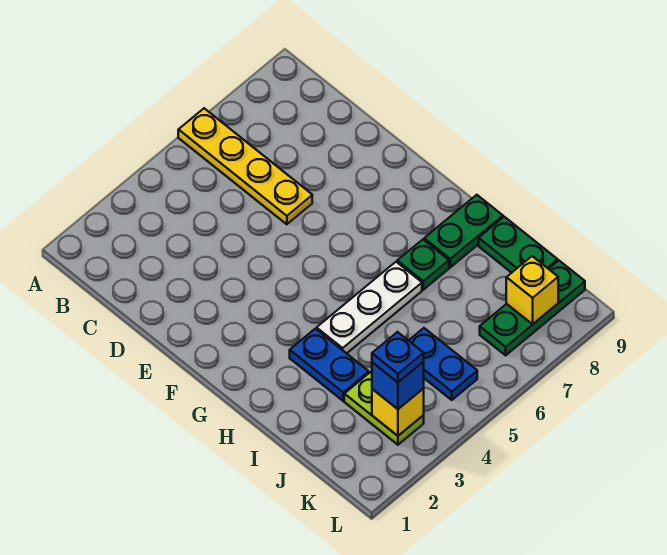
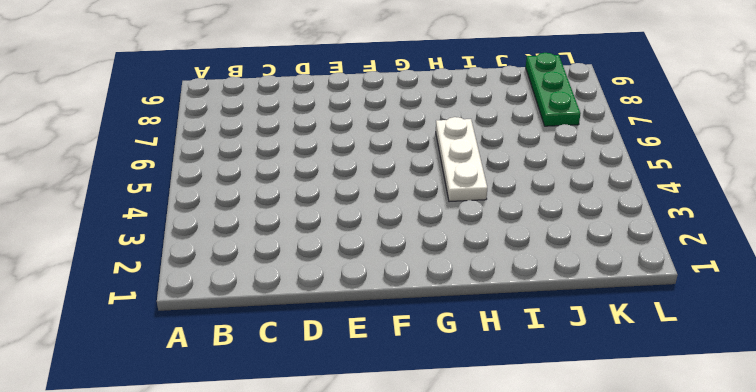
none -> yellow plate A6:D6 level 1
none -> blue plate H3:I3 level 1
none -> green plate H7 level 1

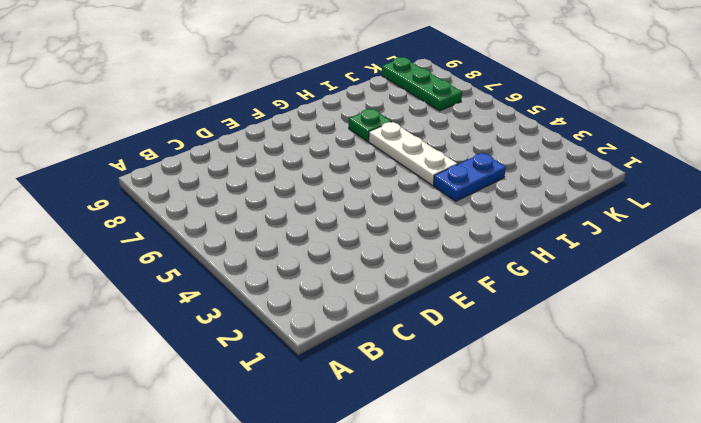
none -> yellow plate A6:D6 level 1
none -> green plate H8:H9 level 1
none -> green plate I9:J9 level 1

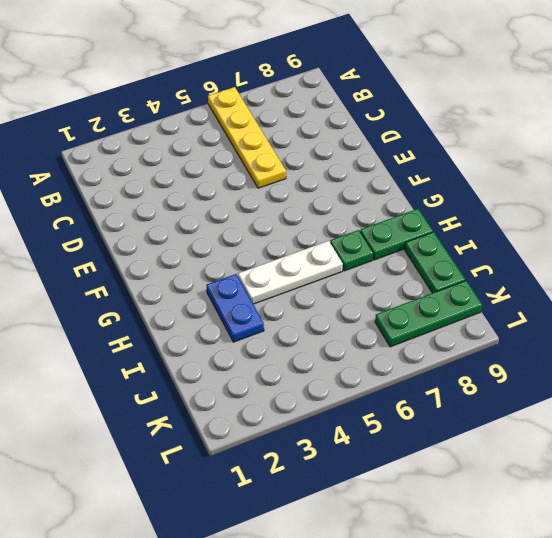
none -> lime plate J3:K3 level 1
none -> blue plate J5:K5 level 1
none -> yellow brick K3 level 2

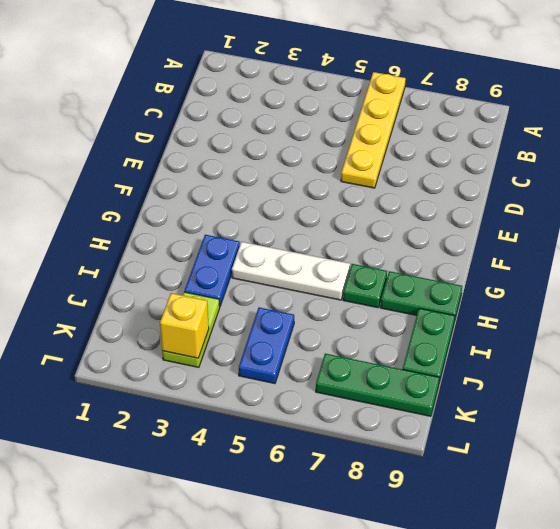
none -> yellow brick K8 level 2
none -> blue brick K3 level 3
none -> blue plate K3 level 4

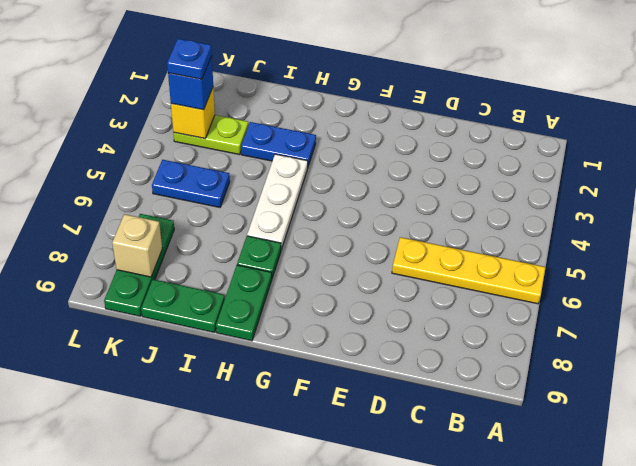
tan brick K8 level 2 -> yellow brick K8 level 2

